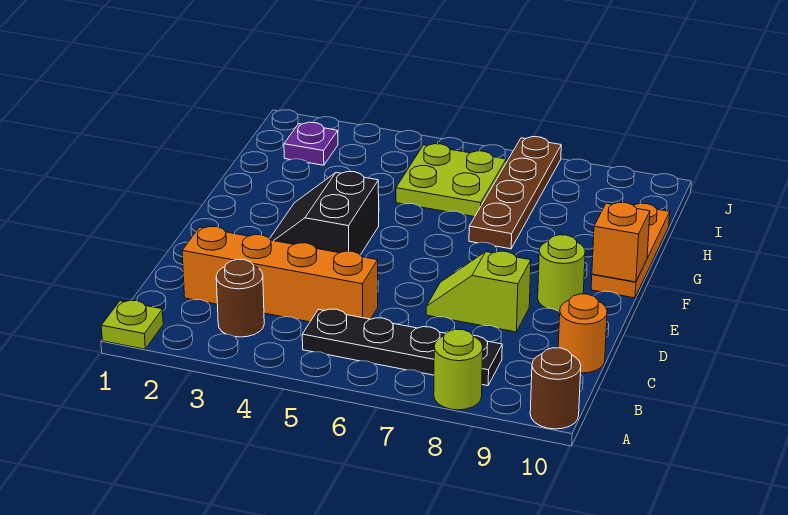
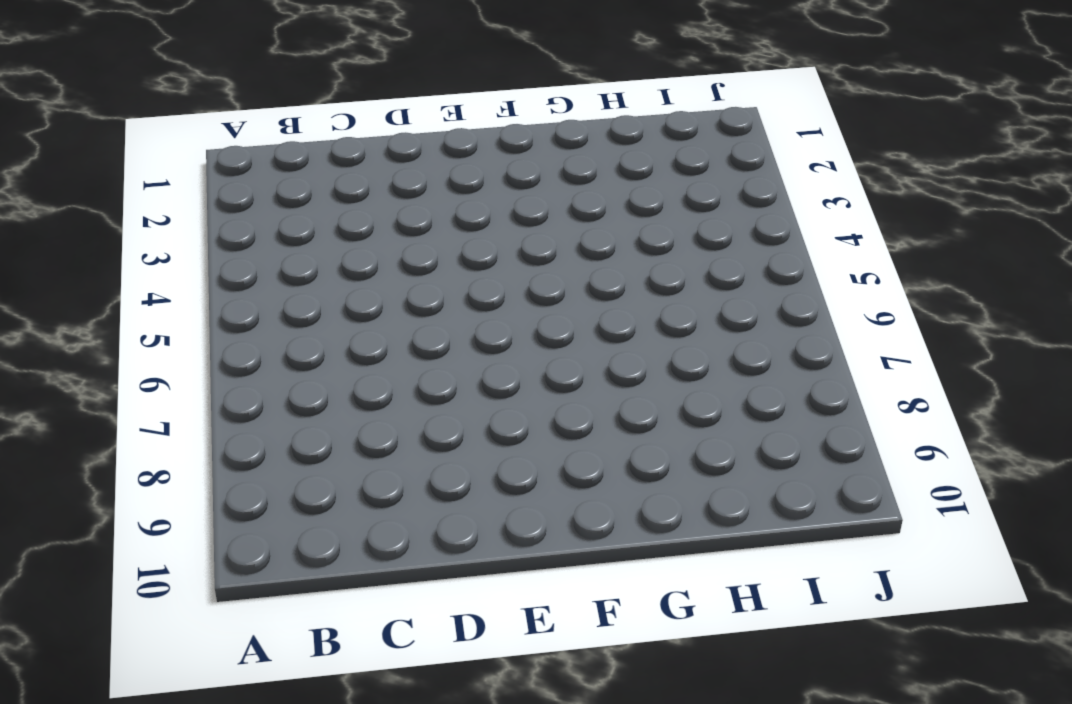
none -> lime plate A1 level 1
none -> lime round brick A8 level 1
none -> brown round brick A10 level 1

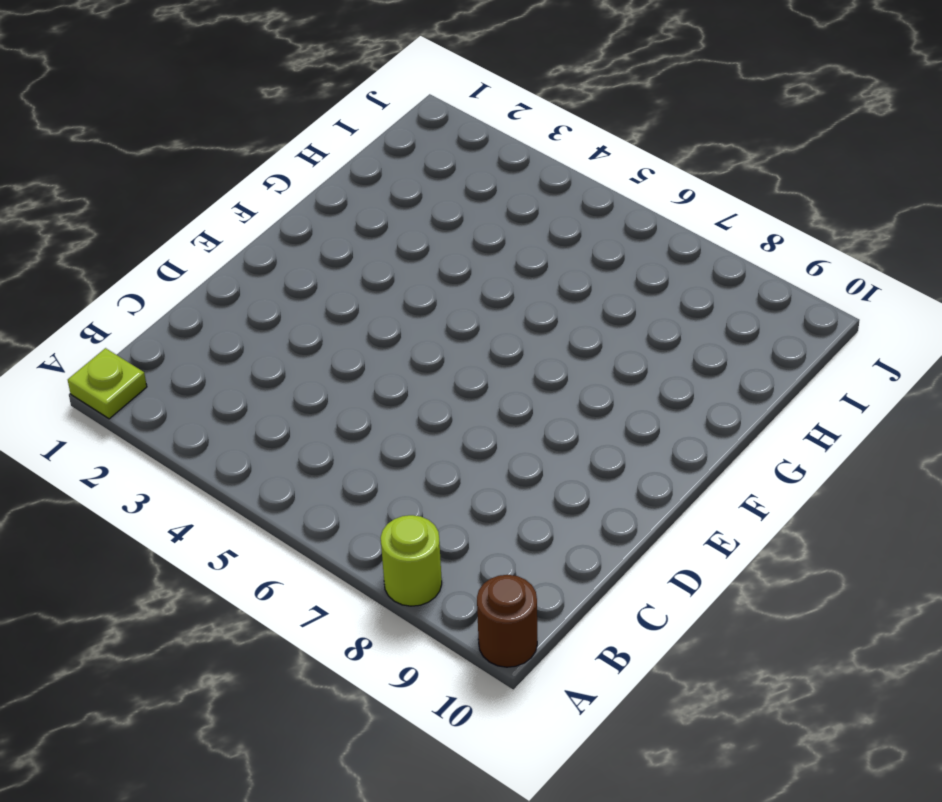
none -> brown round brick B3 level 1
none -> black plate B5:B8 level 1
none -> orange brick C2:C5 level 1

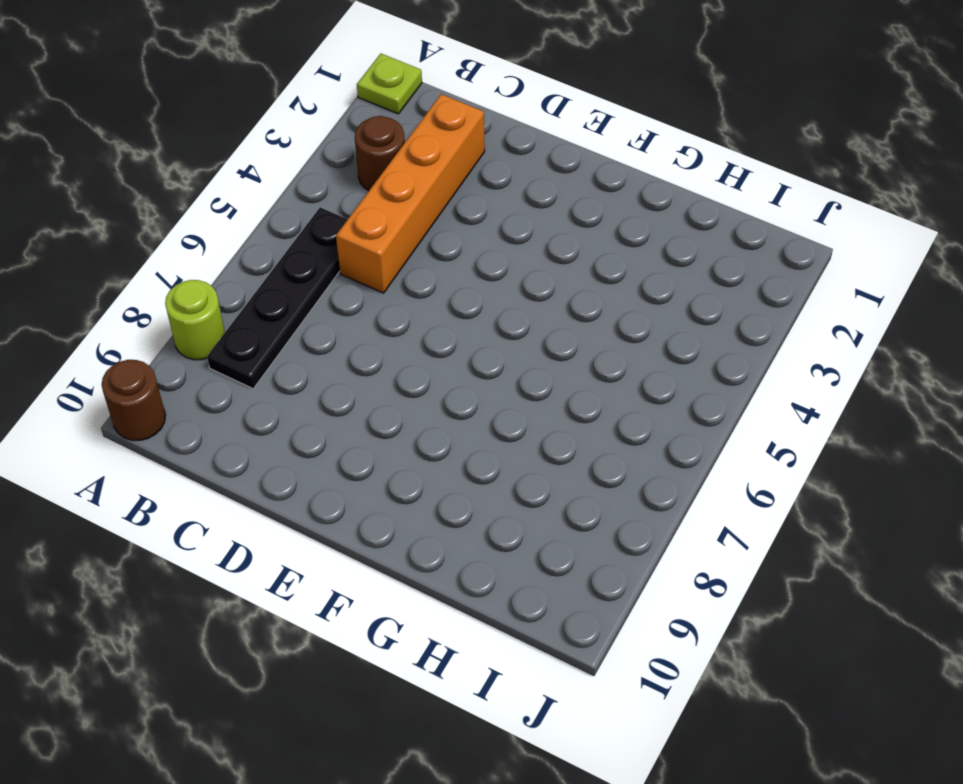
none -> orange round brick C10 level 1
none -> lime slope D7:D8 level 1 top 8
none -> black slope E3:F4 level 1 top 4

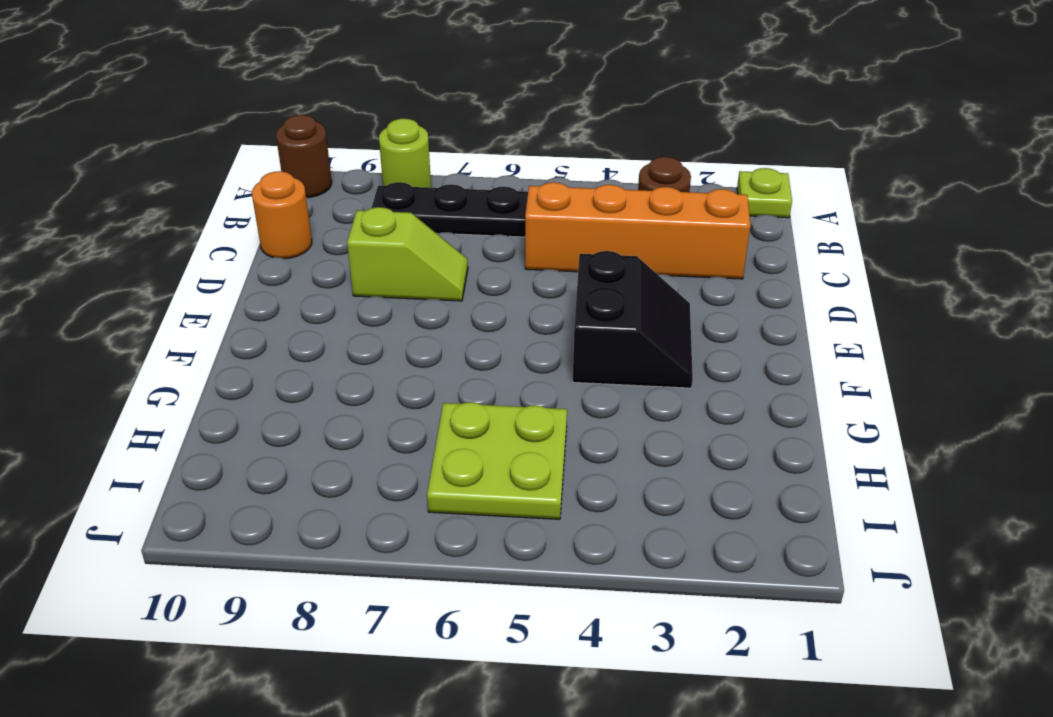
none -> lime round brick E9 level 1
none -> orange plate F10:H10 level 1
none -> brown plate G7:J7 level 1

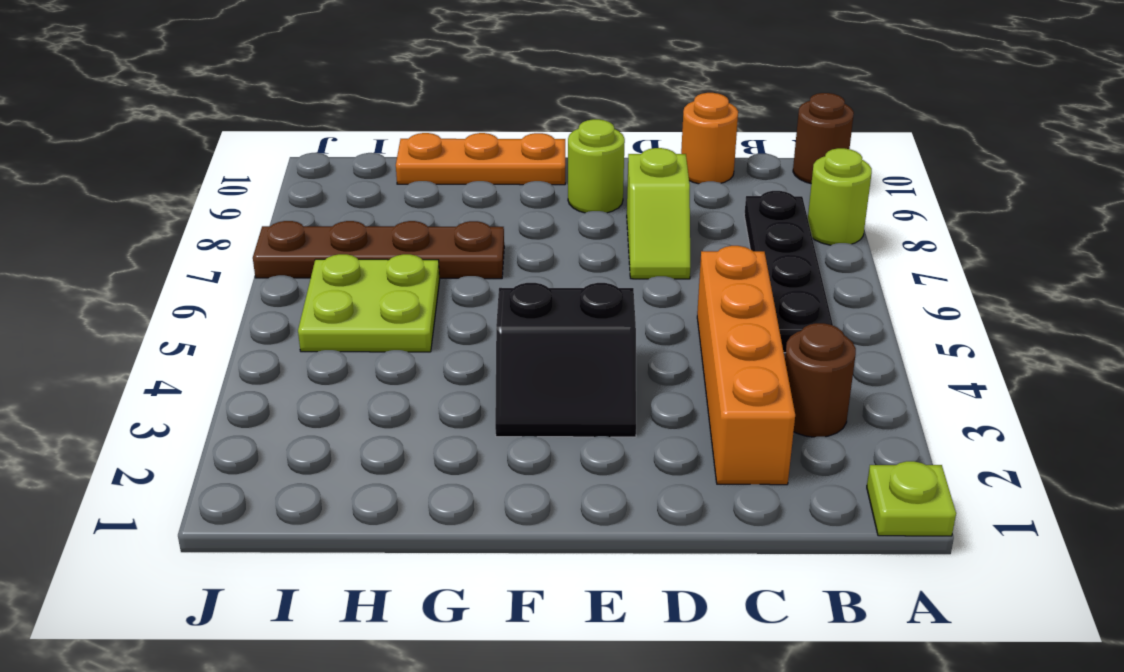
none -> purple plate I2 level 1
none -> orange brick F10 level 2

